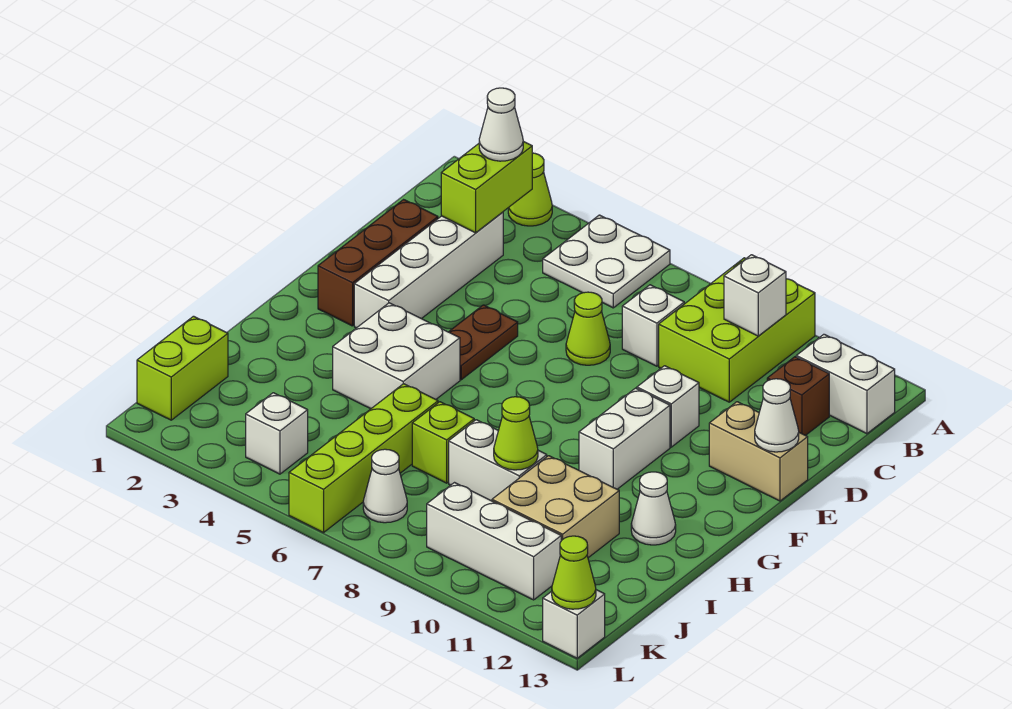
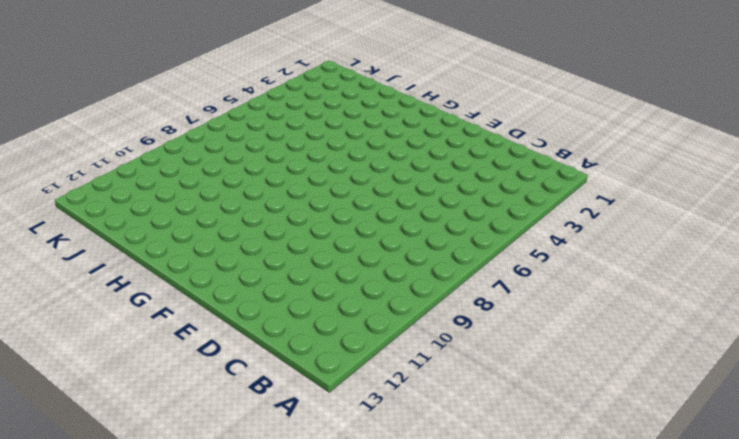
none -> lime cone A3 level 1
none -> white plate A5:B6 level 1
none -> lime brick A9:C10 level 1
none -> white brick B12:B13 level 1

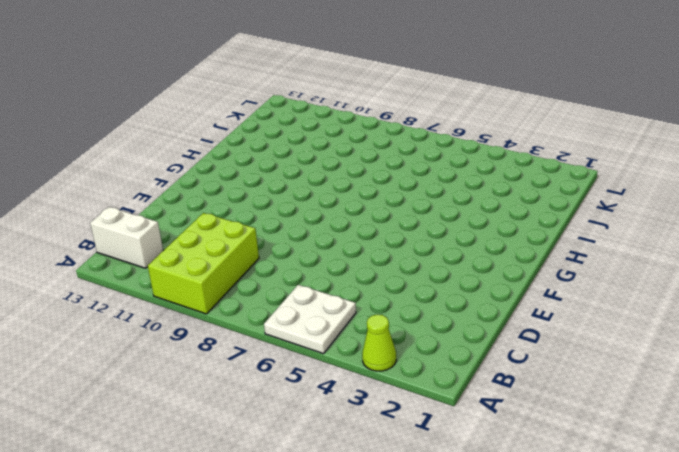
none -> white brick C3:F3 level 1
none -> white brick C8 level 1
none -> brown brick C12 level 1
none -> brown brick D2:F2 level 1

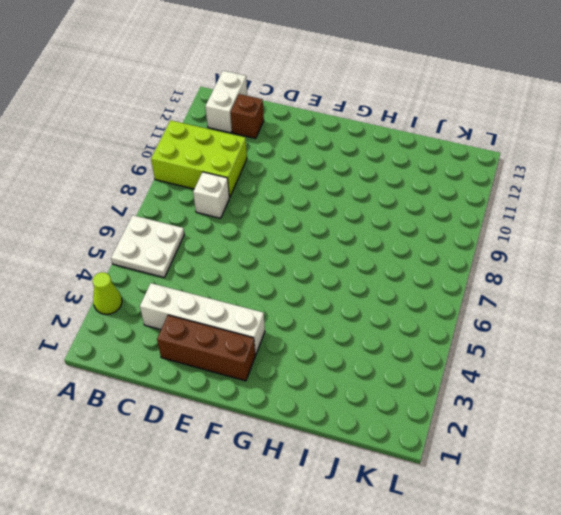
none -> lime cone D7 level 1
none -> brown plate E5:F5 level 1
none -> white brick E10 level 1
none -> tan brick E12:E13 level 1

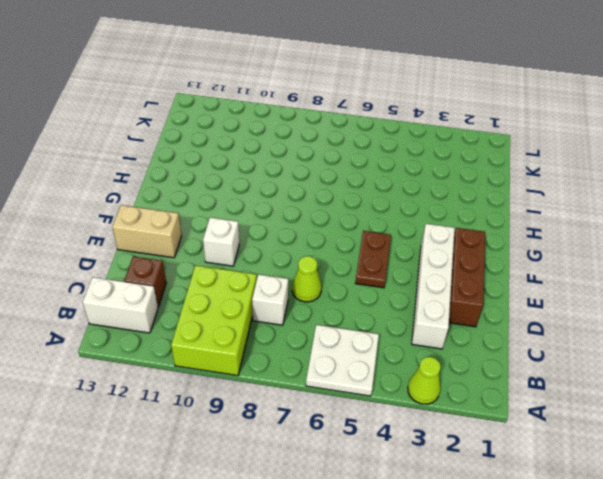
none -> white brick F10:G10 level 1
none -> white brick G4:H5 level 1
none -> white cone H12 level 1
none -> lime brick I6:L6 level 1

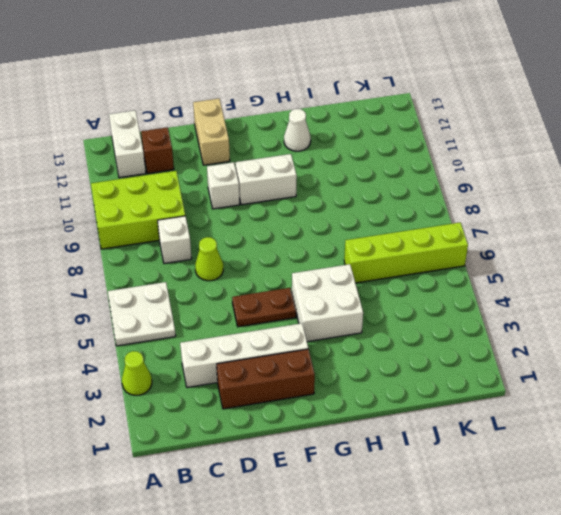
none -> lime brick I7 level 1
none -> white brick I8:I9 level 1
none -> tan brick I10:J11 level 1
none -> lime brick J1:K1 level 1

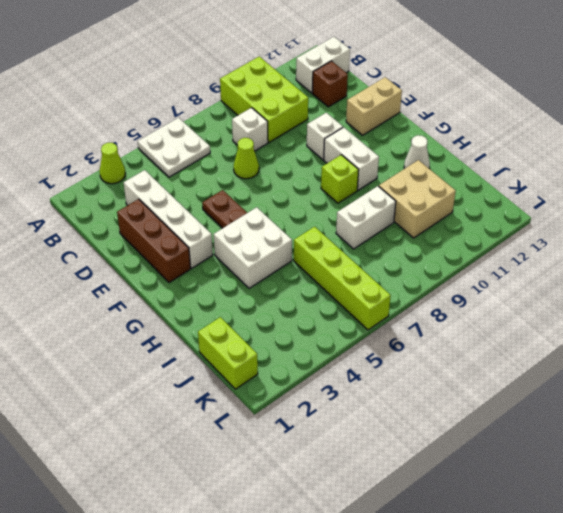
lime brick G9 level 1 -> lime brick I7 level 1
none -> white brick K4 level 1
none -> white cone K7 level 1
none -> white brick K9:K11 level 1
none -> white brick L13 level 1

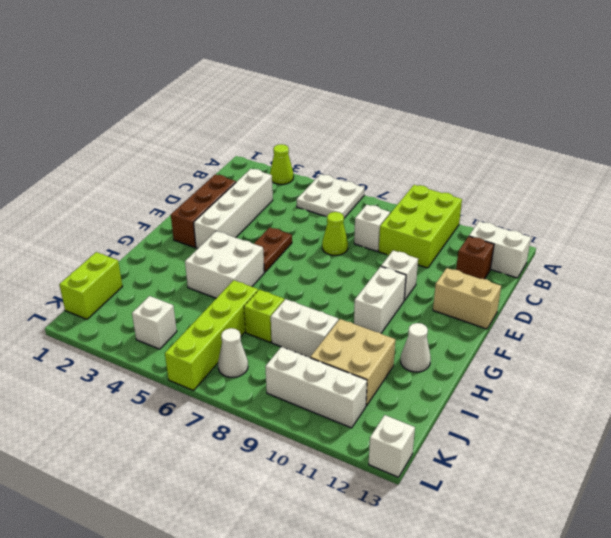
none -> lime brick B3:C3 level 2
none -> white brick B10 level 2
none -> white cone E13 level 2
none -> lime cone I9 level 2

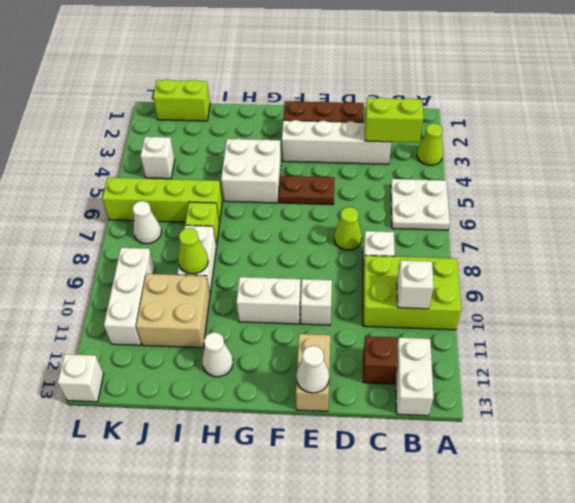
none -> lime cone L13 level 2
none -> white cone B3 level 3

